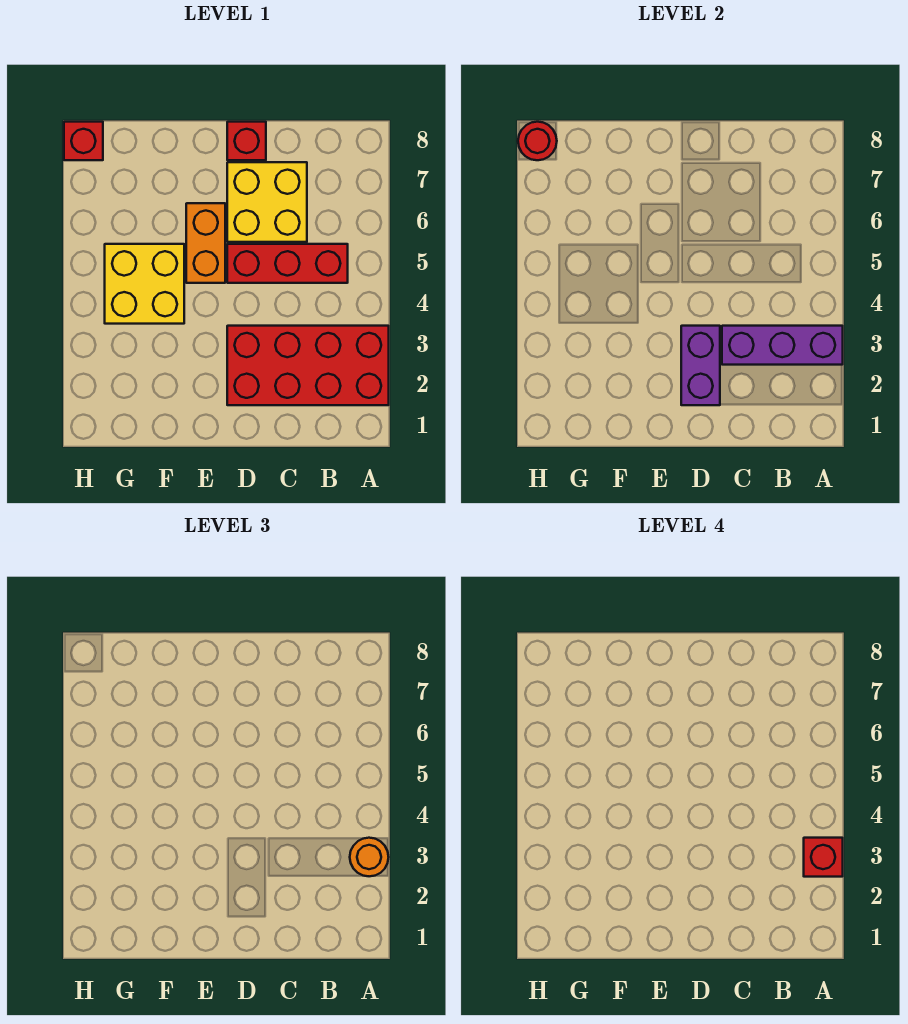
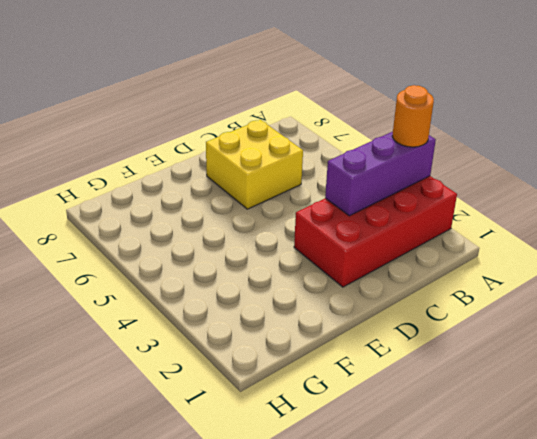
none -> red brick B5:D5 level 1
none -> red brick D8 level 1
none -> orange brick E5:E6 level 1

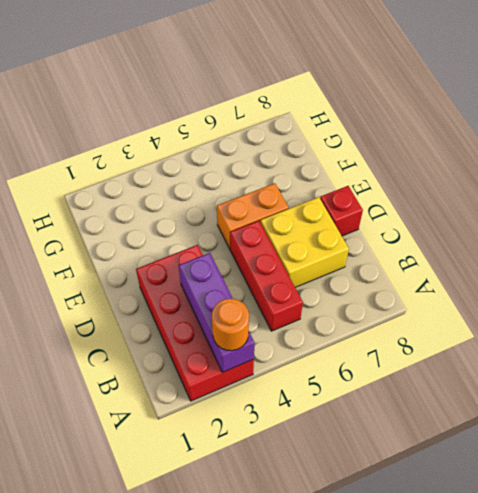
none -> yellow brick F4:G5 level 1
none -> red brick H8 level 1
none -> purple brick D2:D3 level 2

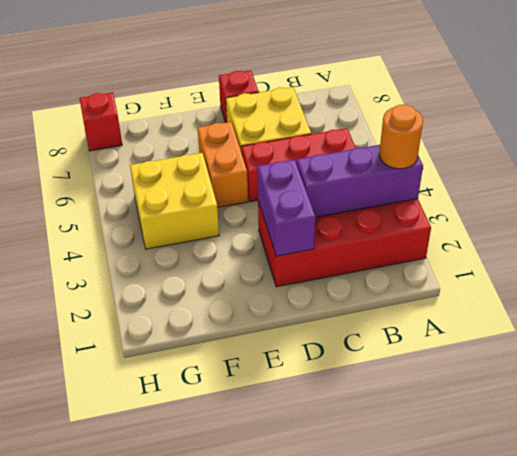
none -> red round brick H8 level 2
none -> red brick A3 level 4

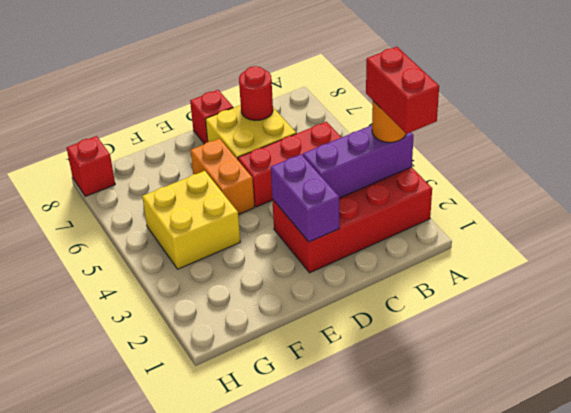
red brick A2:A3 level 4 -> red brick A3 level 4
red round brick C7 level 2 -> red round brick H8 level 2

